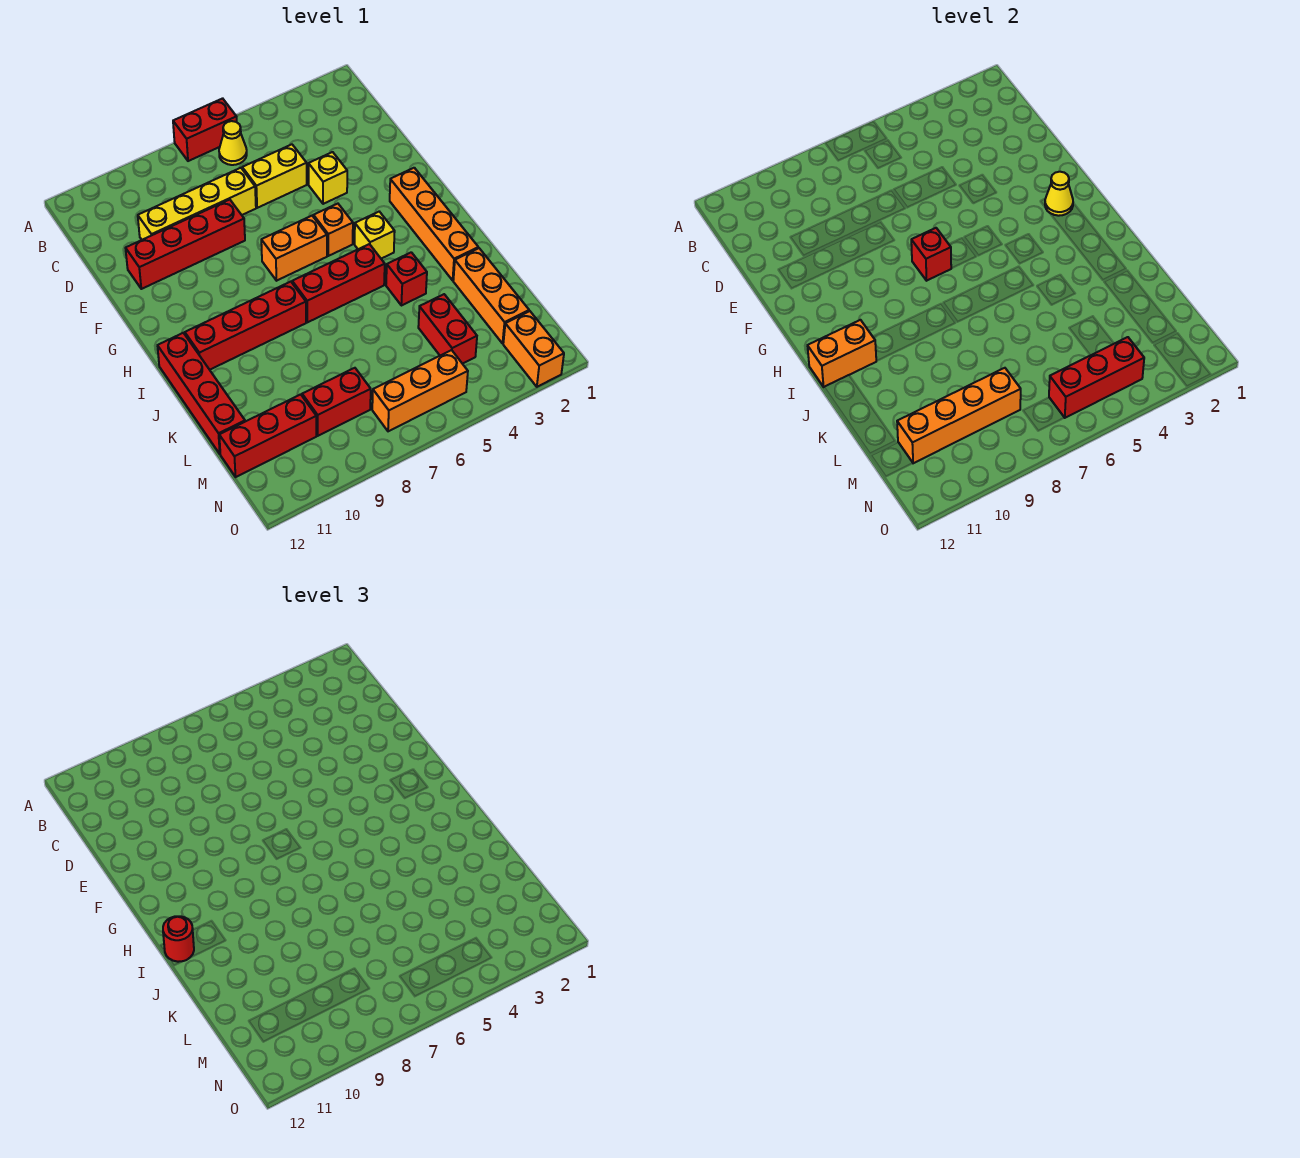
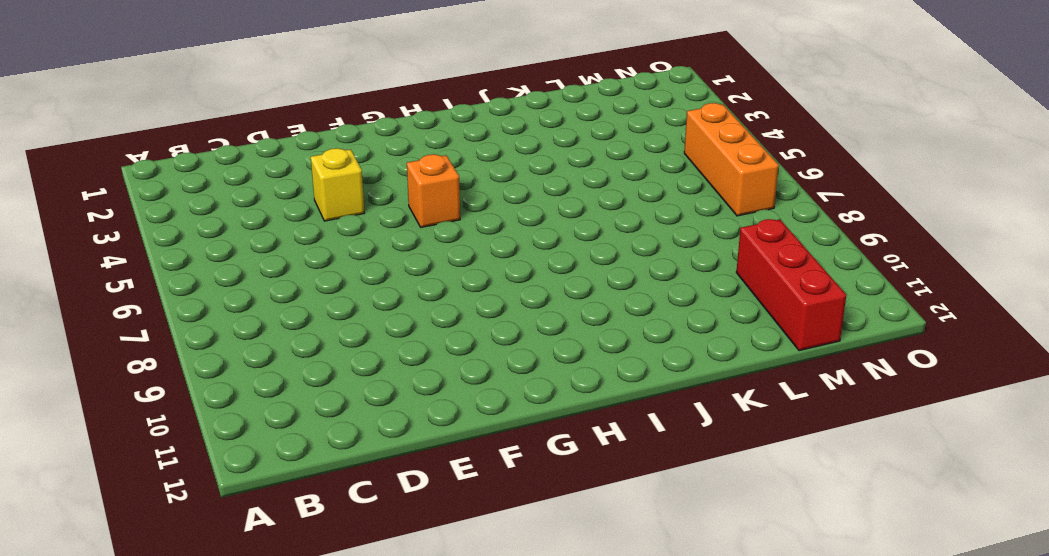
none -> red brick A6:A7 level 1
none -> yellow cone B6 level 1
none -> yellow brick D5:D6 level 1

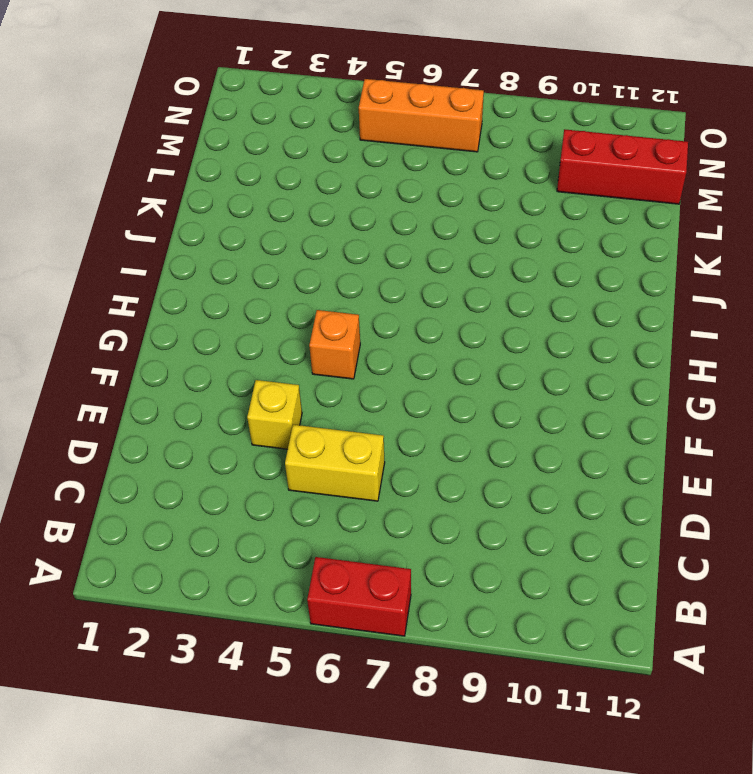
none -> yellow cone B6 level 1
none -> yellow brick D7:D10 level 1
none -> red brick E8:E11 level 1

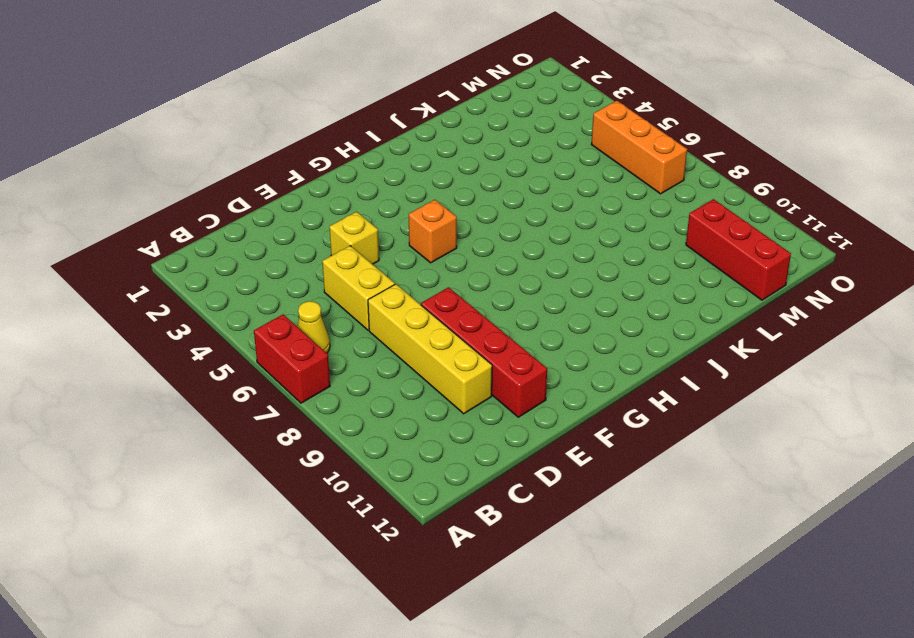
none -> orange brick G2:J2 level 1
none -> orange brick G6:G7 level 1
none -> yellow brick H4 level 1

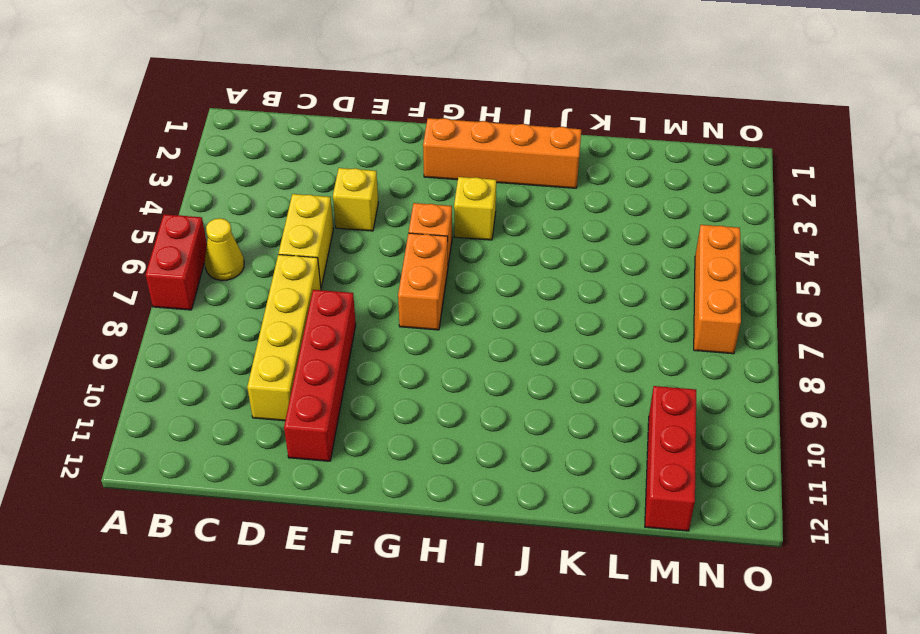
none -> red brick I5:I7 level 1
none -> red brick I8:I11 level 1
none -> red brick I12:L12 level 1

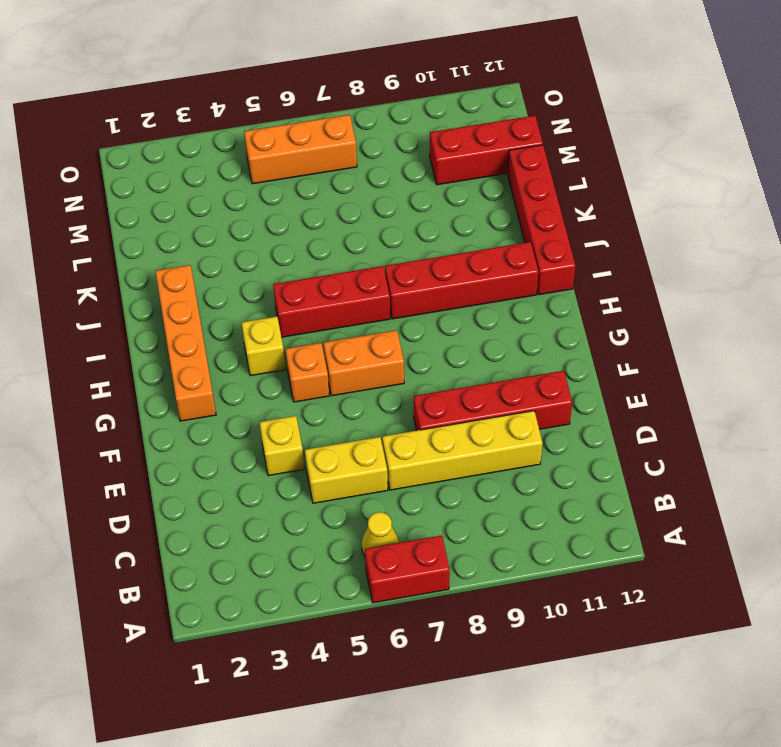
none -> red brick J4 level 1
none -> orange brick K2:M2 level 1
none -> red brick L4:M4 level 1

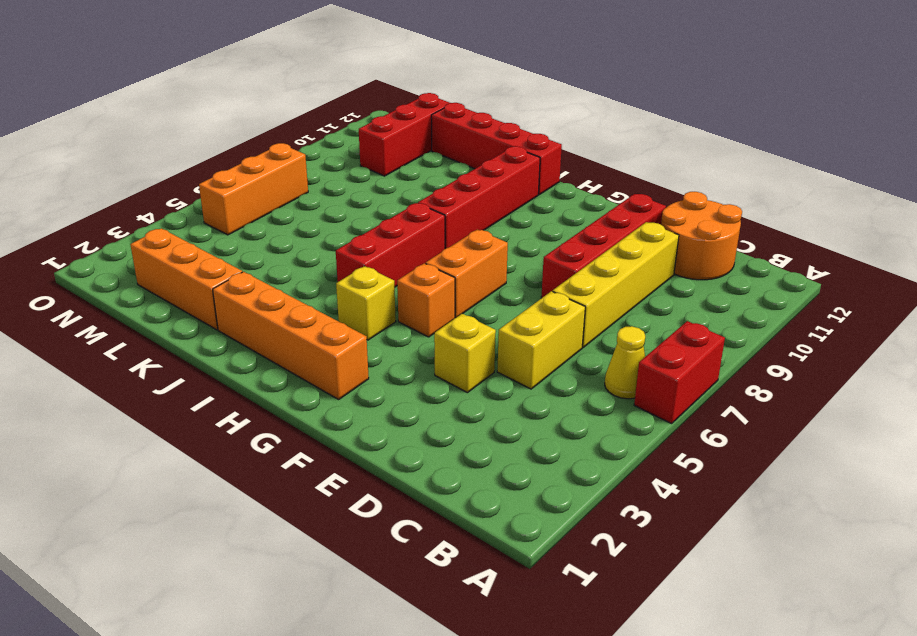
orange round brick C11:D12 level 1 -> none
none -> red brick J4 level 1
none -> red brick L4:M4 level 1
none -> red brick M8:M9 level 1

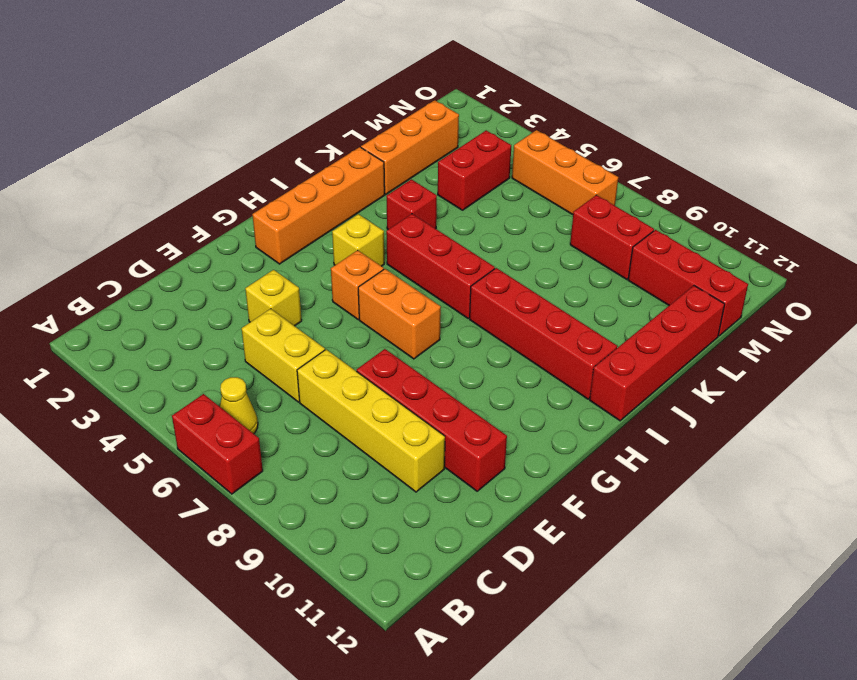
none -> orange brick N2:O2 level 1
none -> yellow cone G2 level 2
none -> red brick G7 level 2

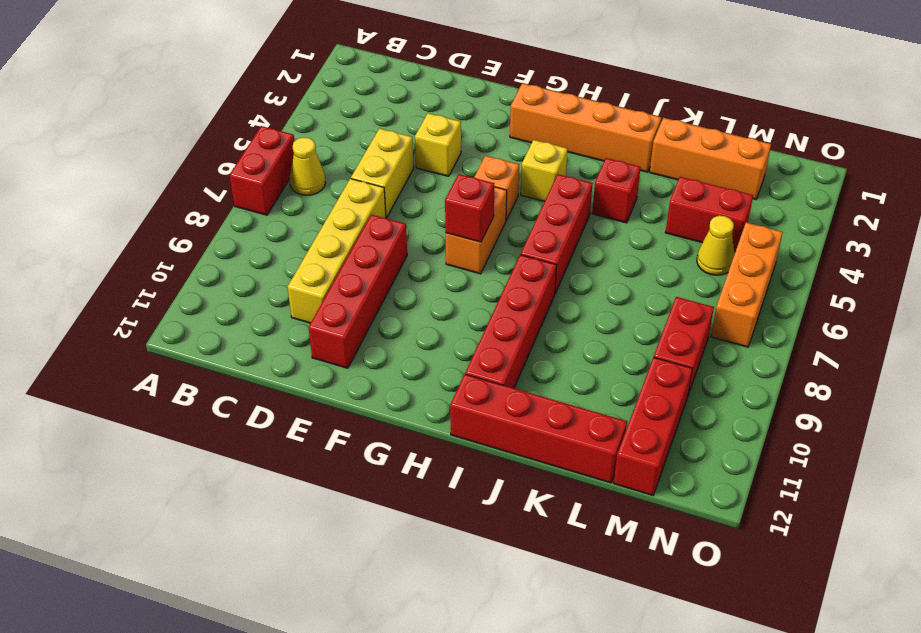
yellow cone M5 level 1 -> yellow cone G2 level 2
none -> orange brick N2:O2 level 1
none -> orange brick I11:I12 level 2
none -> orange brick M8:M11 level 2

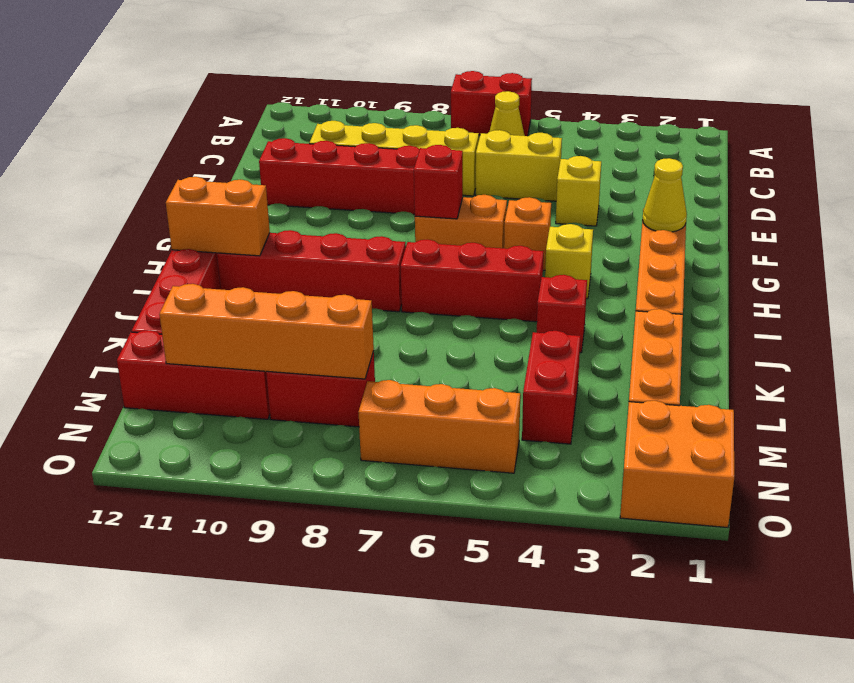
orange brick N1:O2 level 1 -> orange brick N2:O2 level 1
none -> red brick N4:N6 level 2
none -> red round brick I12 level 3

